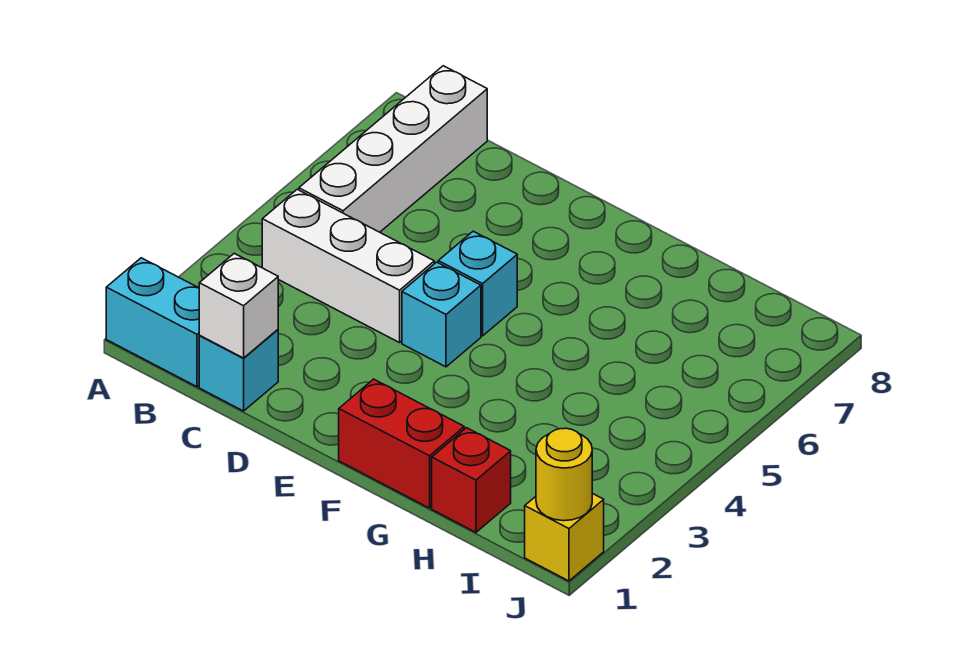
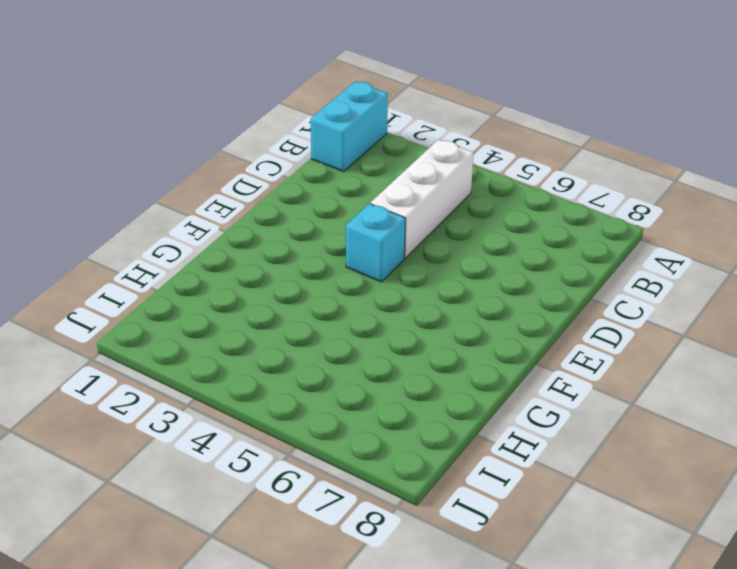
none -> white brick B5:B8 level 1
none -> cyan brick C1 level 1

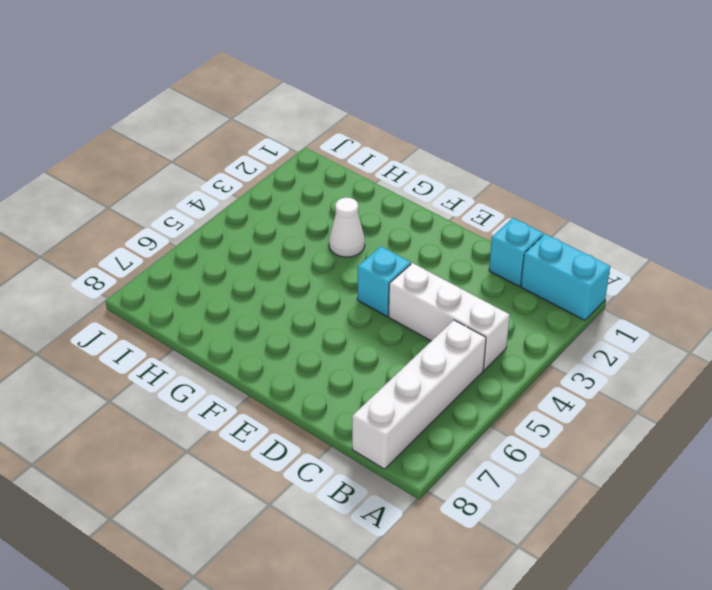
white cone G3 level 1 -> none
none -> cyan brick E5 level 1
none -> red brick F1:G1 level 1

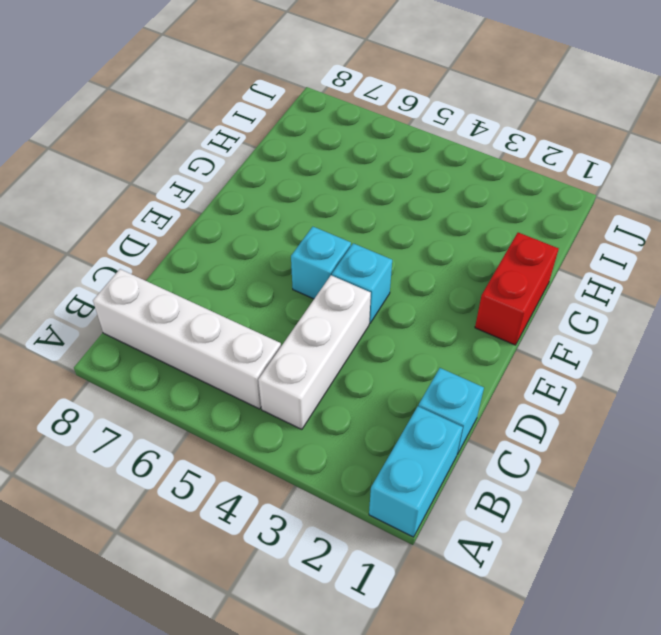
none -> red brick H1 level 1
none -> yellow brick J1 level 1

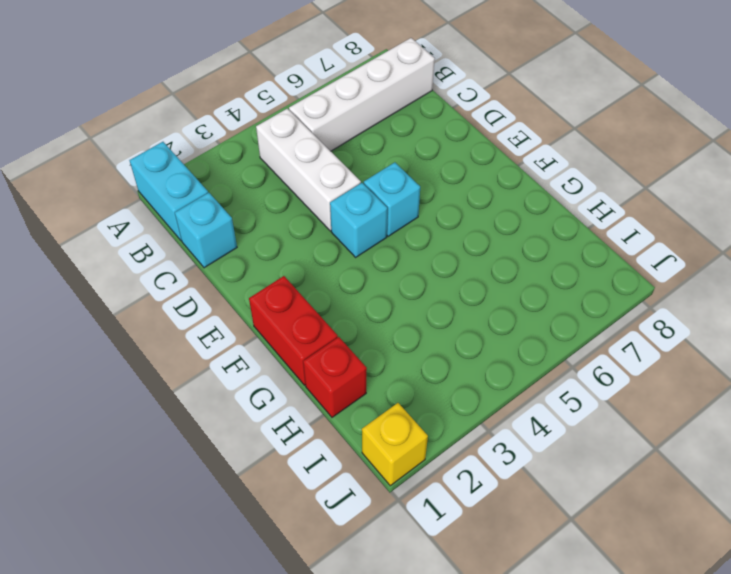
none -> white brick C1 level 2
none -> yellow round brick J1 level 2

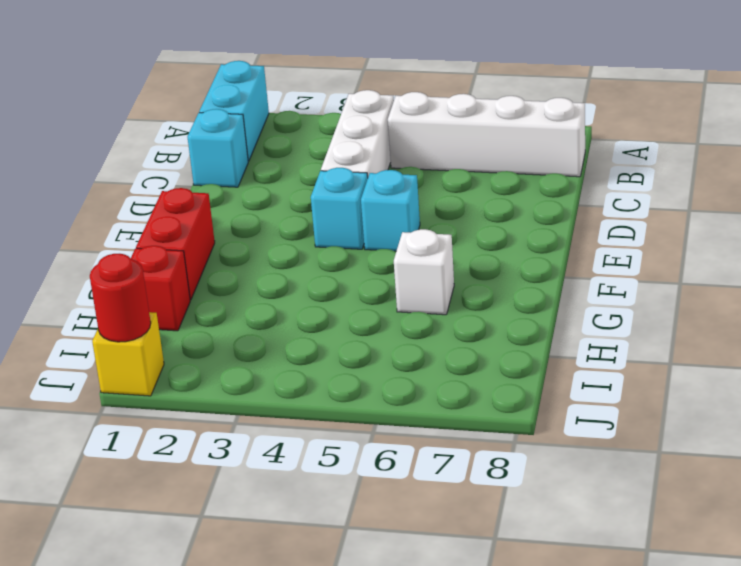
white brick G6 level 1 -> white brick C1 level 2
red round brick J1 level 2 -> yellow round brick J1 level 2

